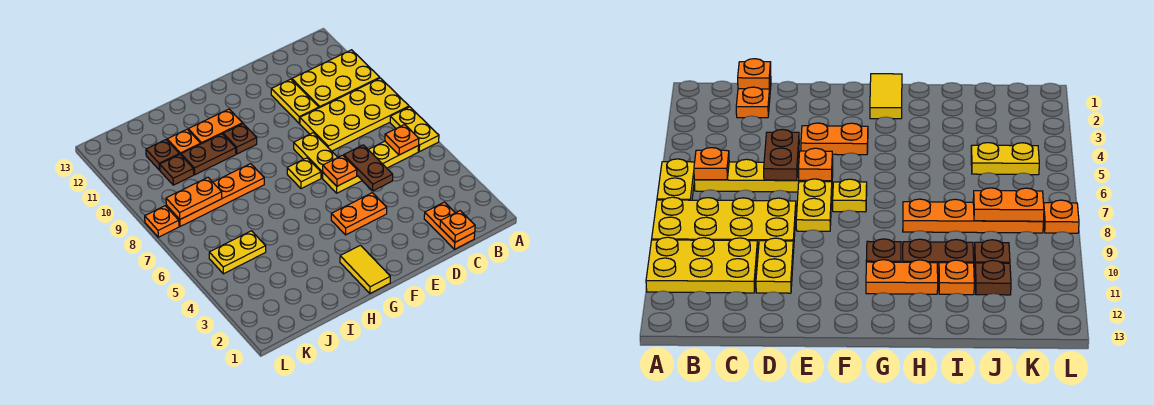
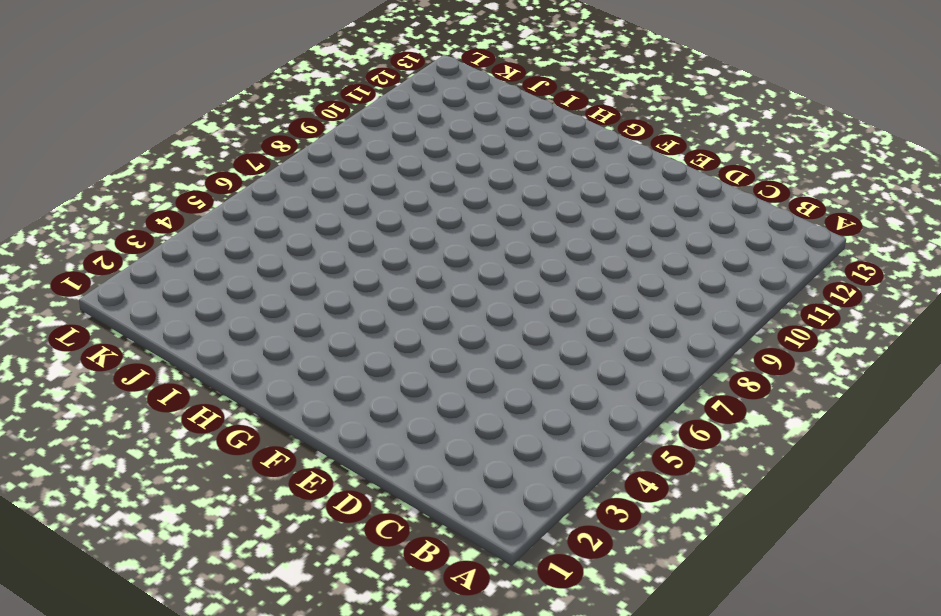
none -> yellow plate A6:A7 level 1
none -> yellow plate A8:D9 level 1
none -> yellow plate A10:C11 level 1

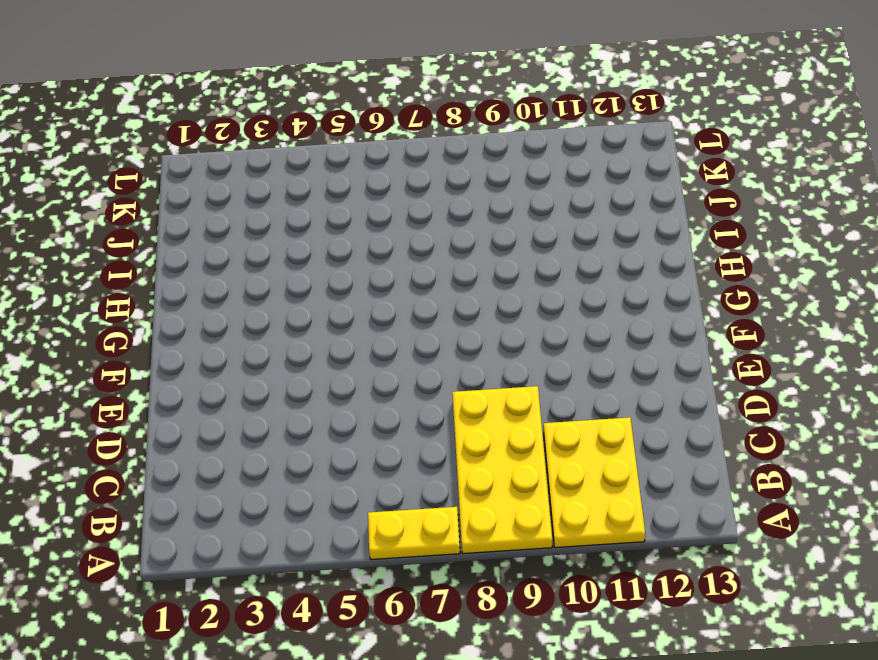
none -> yellow plate B6:E6 level 1
none -> orange plate C1:C2 level 1
none -> yellow plate D10:D11 level 1

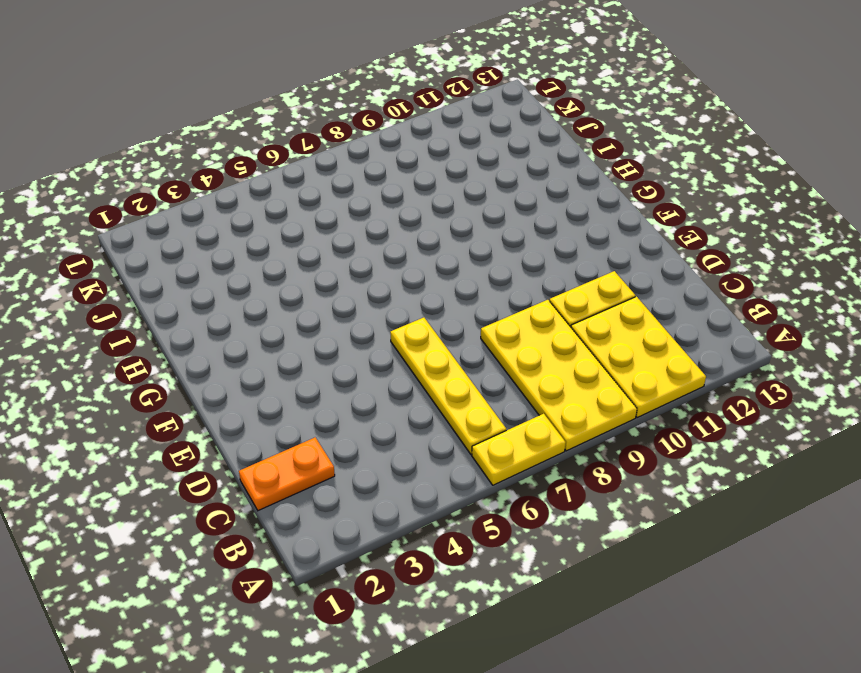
none -> orange plate E4:F4 level 1
none -> yellow plate E7:E8 level 1
none -> yellow plate F7 level 1

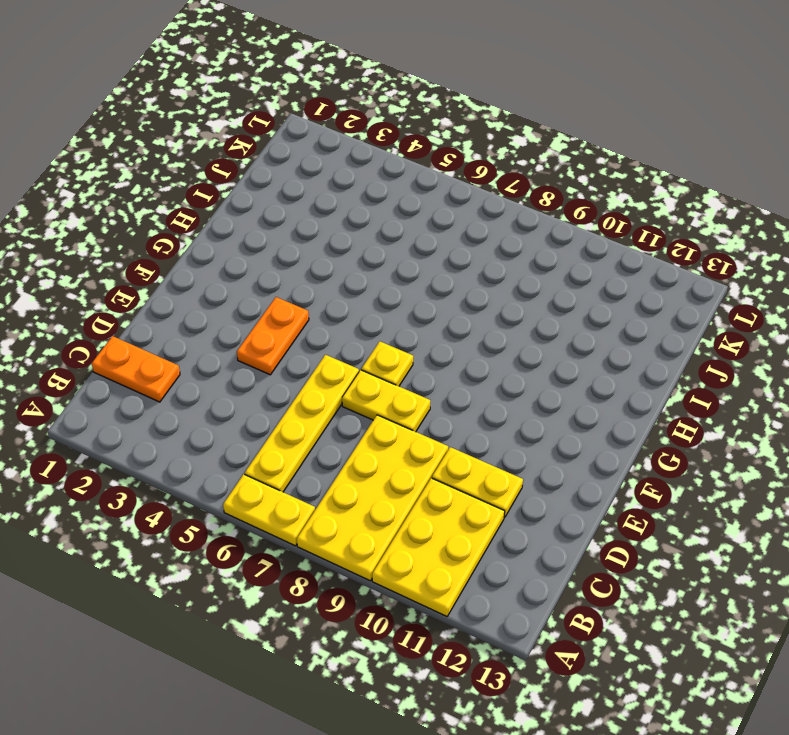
none -> yellow tile G1:G2 level 1
none -> brown plate G10 level 1
none -> orange plate G11:H11 level 1

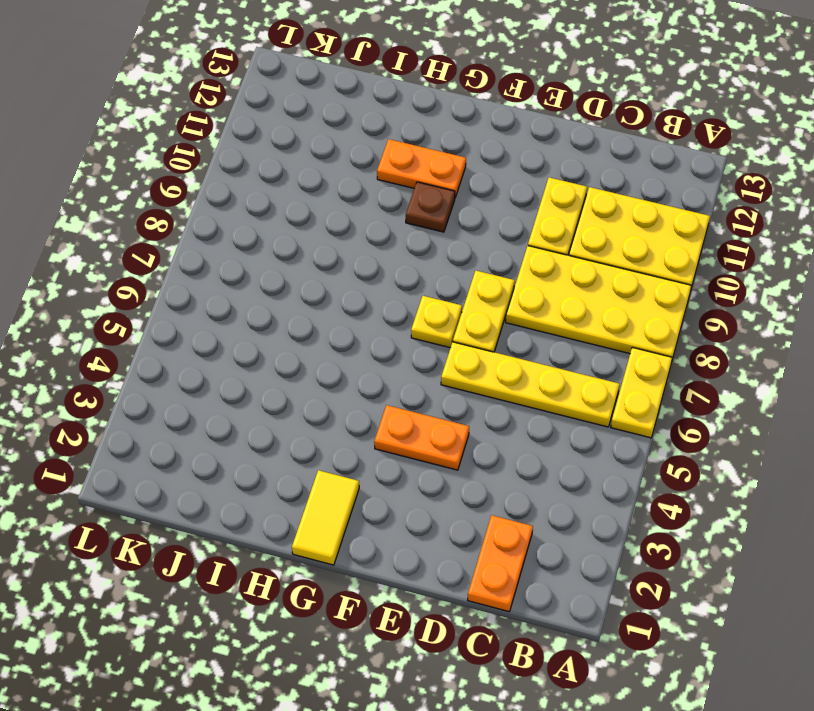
none -> orange plate H8:K8 level 1
none -> brown plate H10:I10 level 1
none -> orange plate I11 level 1

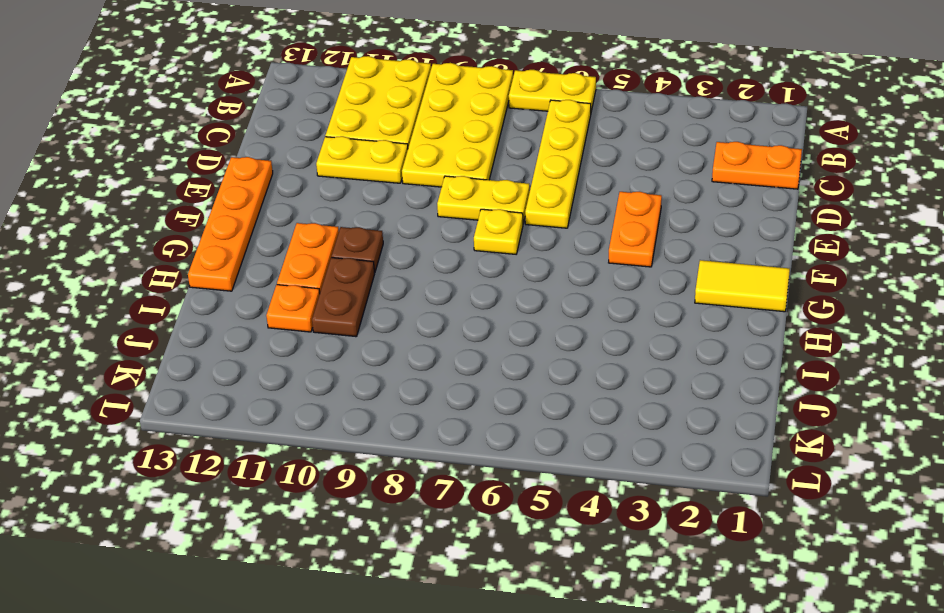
orange plate E13:H13 level 1 -> orange plate H8:K8 level 1
none -> yellow plate J5:K5 level 1
none -> brown plate J10 level 1
none -> brown plate J11 level 1

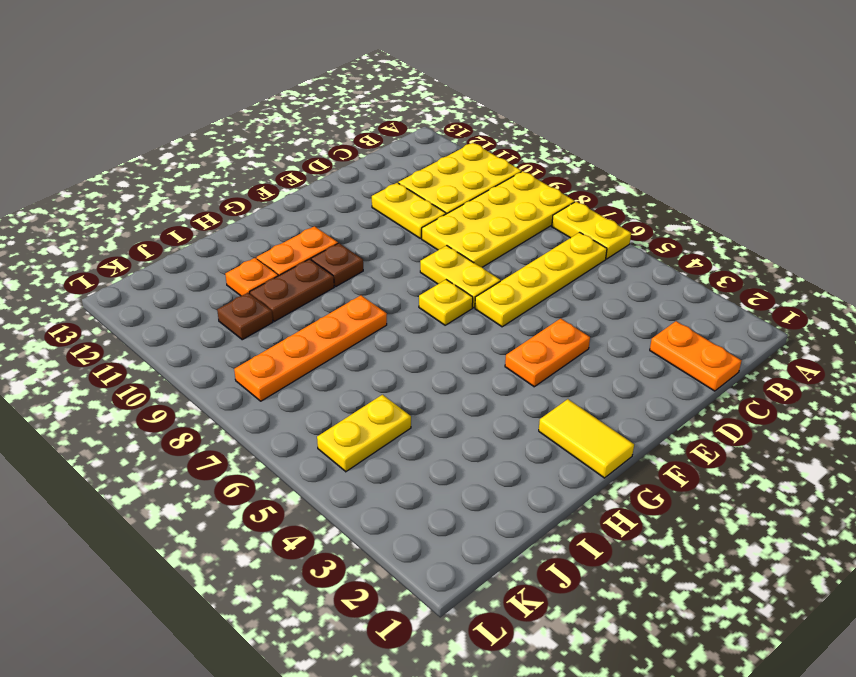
none -> brown plate J11 level 1
none -> orange plate L8 level 1
none -> orange plate B6 level 2

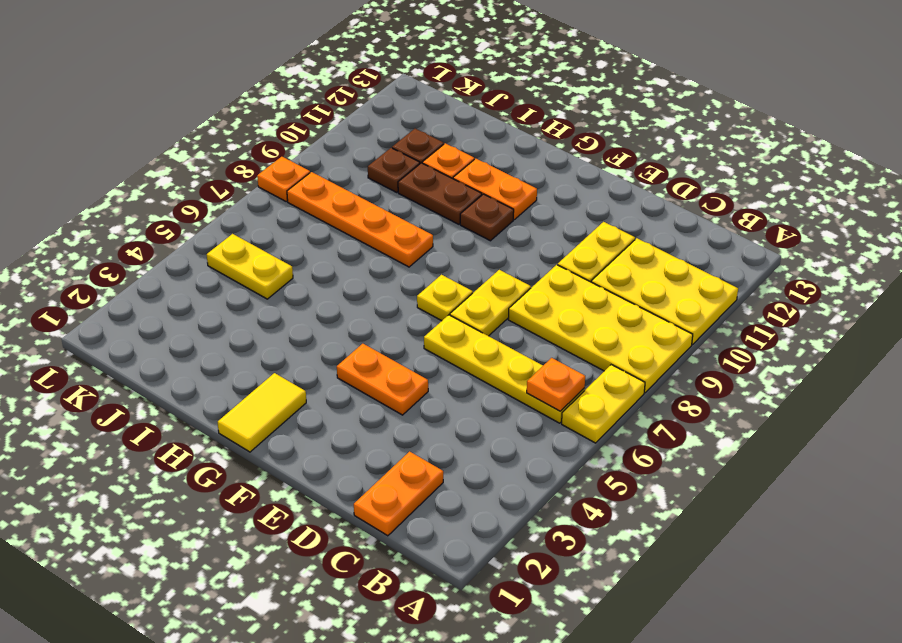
none -> orange plate C1 level 2
none -> brown plate D5:D6 level 2
none -> orange plate E6 level 2

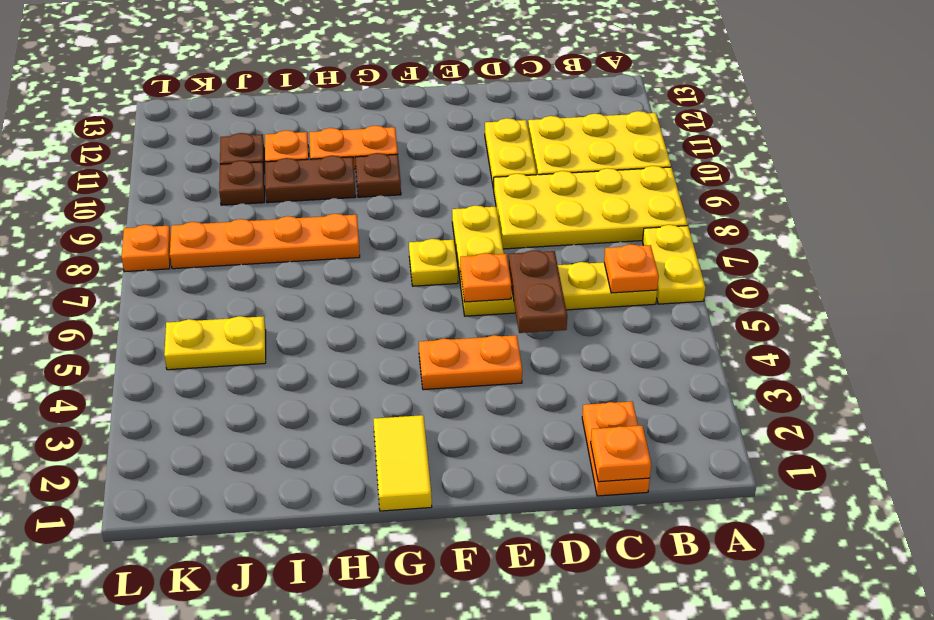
none -> orange plate J8:K8 level 2

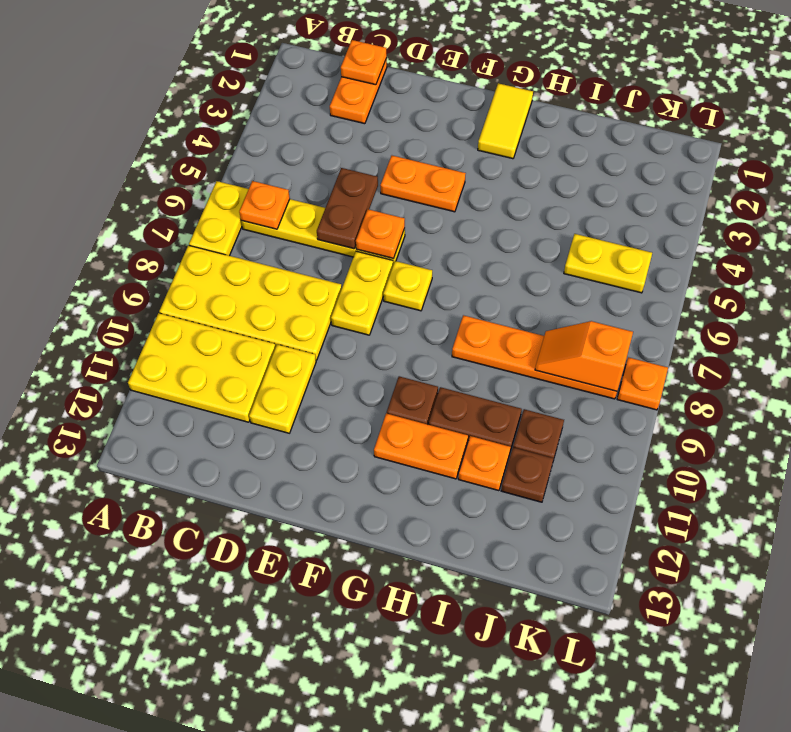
orange slope J8:K8 level 2 top K -> orange plate J8:K8 level 2

